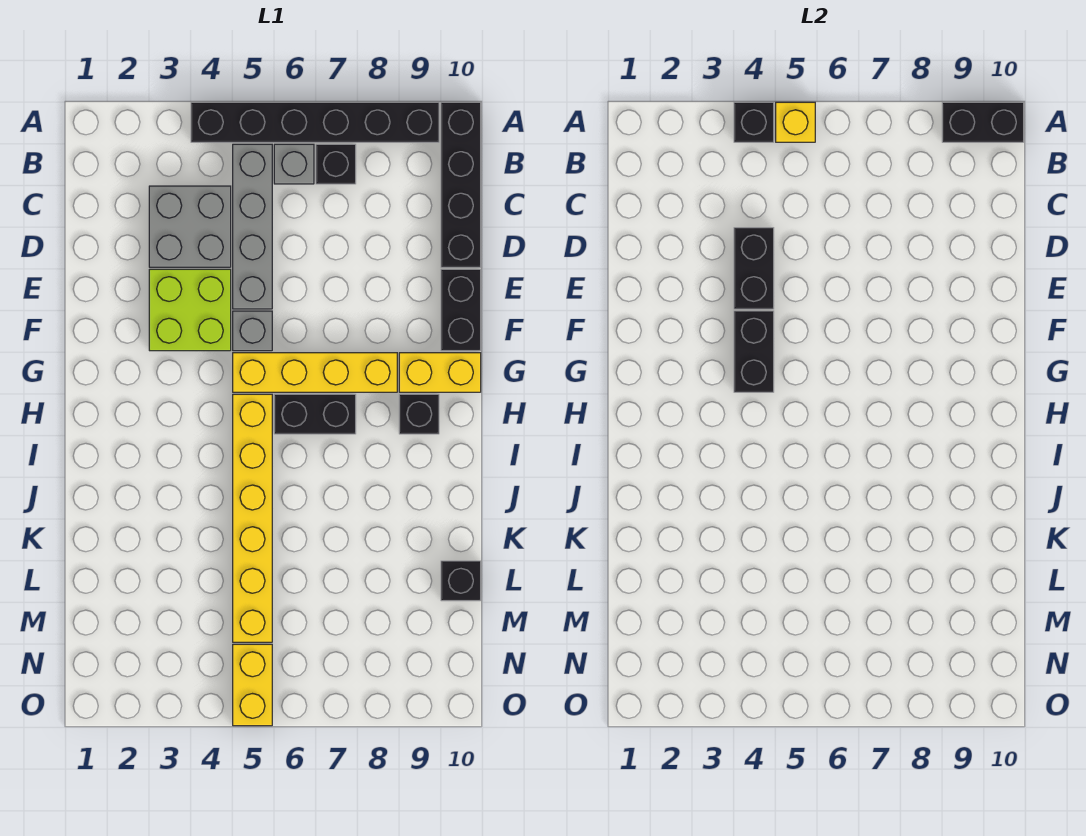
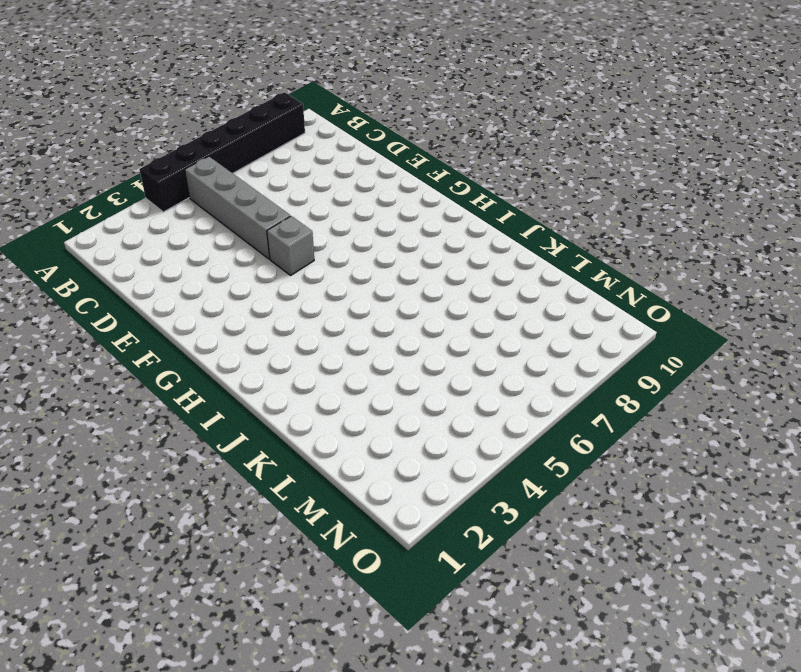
none -> black brick A10:D10 level 1
none -> grey brick B6 level 1
none -> black brick B7 level 1

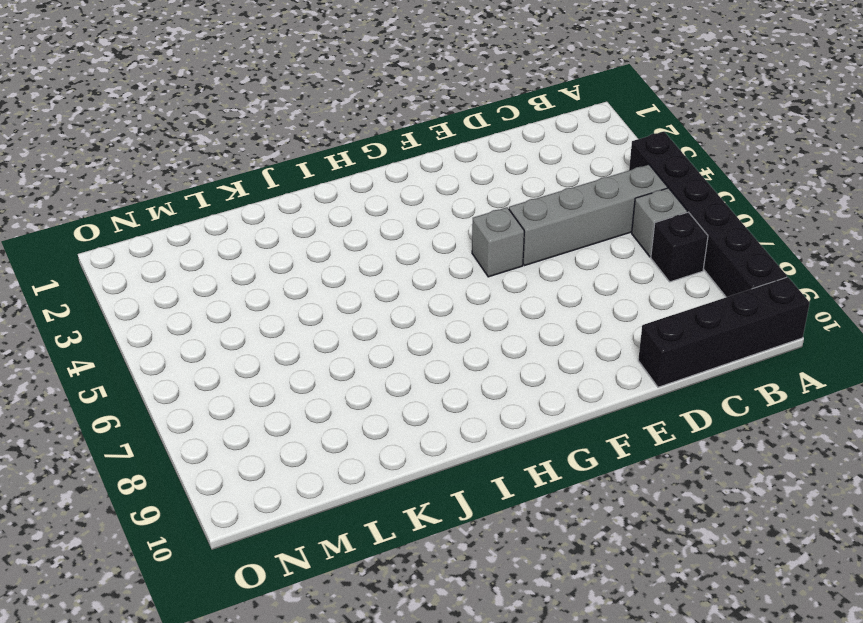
none -> grey brick C3:D4 level 1
none -> lime brick E3:F4 level 1
none -> black brick E10:F10 level 1

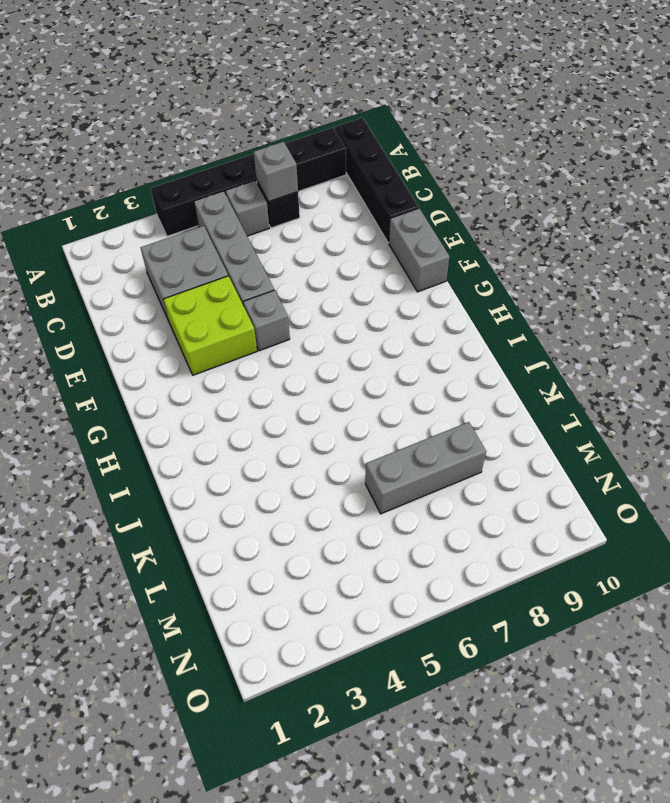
grey brick B7 level 2 -> none
grey brick E10:F10 level 1 -> black brick E10:F10 level 1
grey brick L6:L8 level 1 -> none
none -> yellow brick G5:G8 level 1
none -> yellow brick G9:G10 level 1
none -> yellow brick H5:M5 level 1

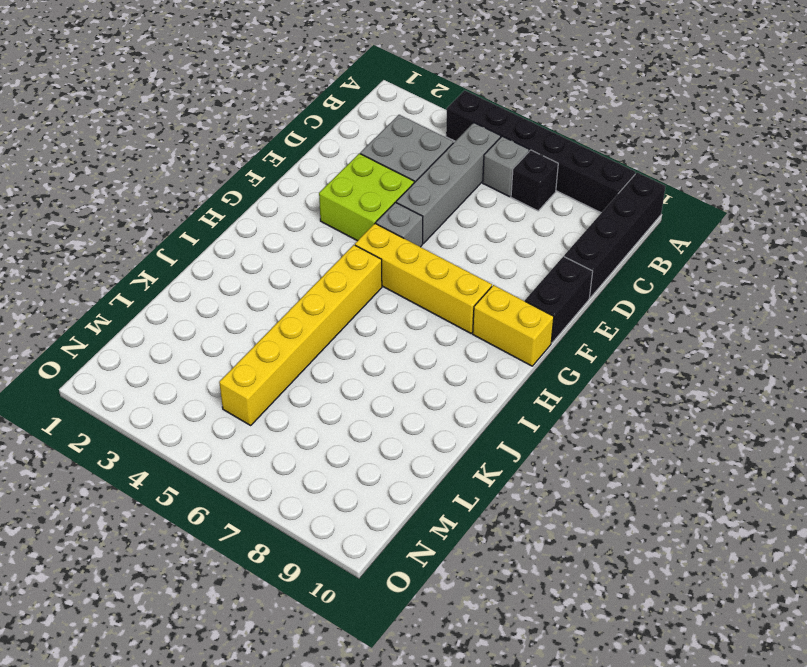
none -> black brick H6:H7 level 1
none -> black brick H9 level 1
none -> black brick L10 level 1

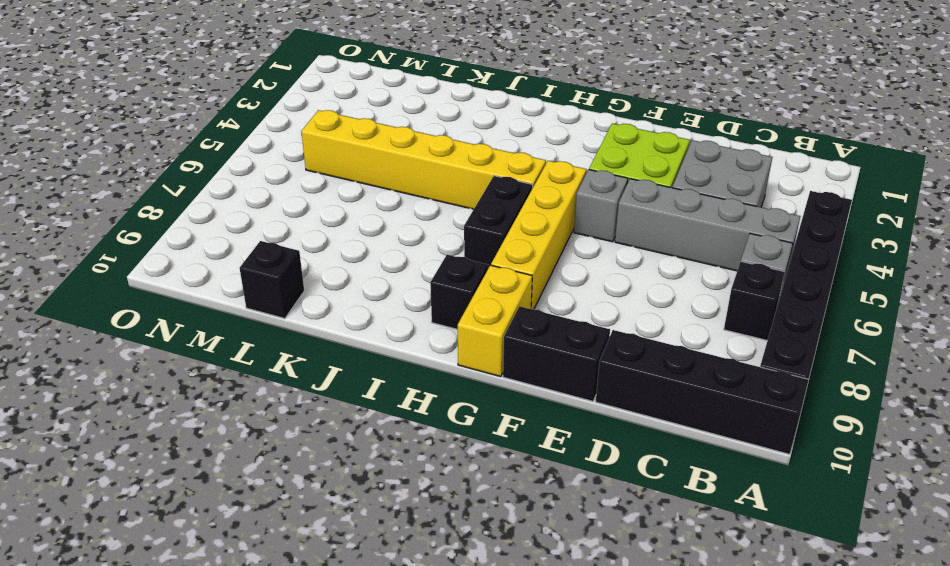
none -> yellow brick N5:O5 level 1
none -> black brick A4 level 2
none -> yellow brick A5 level 2

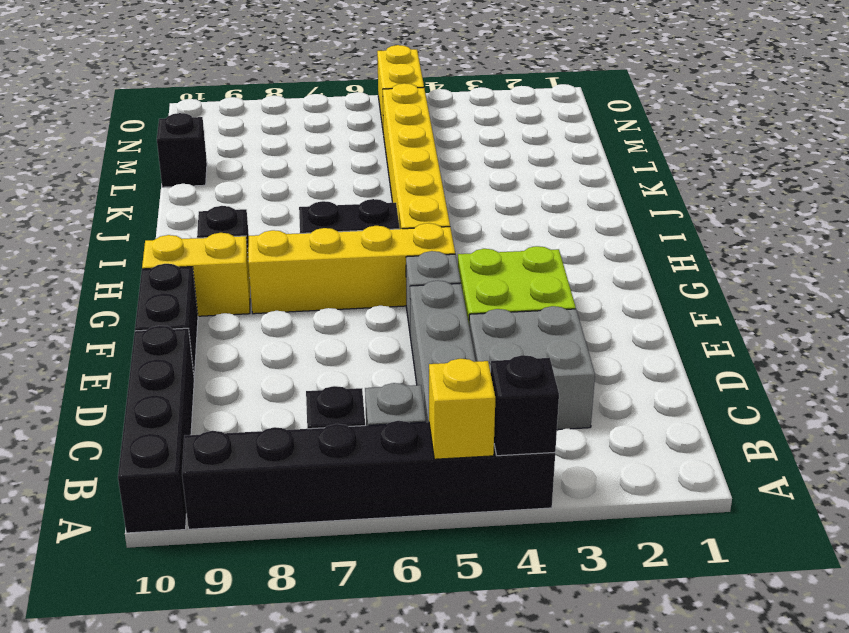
none -> black brick A9:A10 level 2
none -> black brick D4:E4 level 2
none -> black brick F4:G4 level 2

